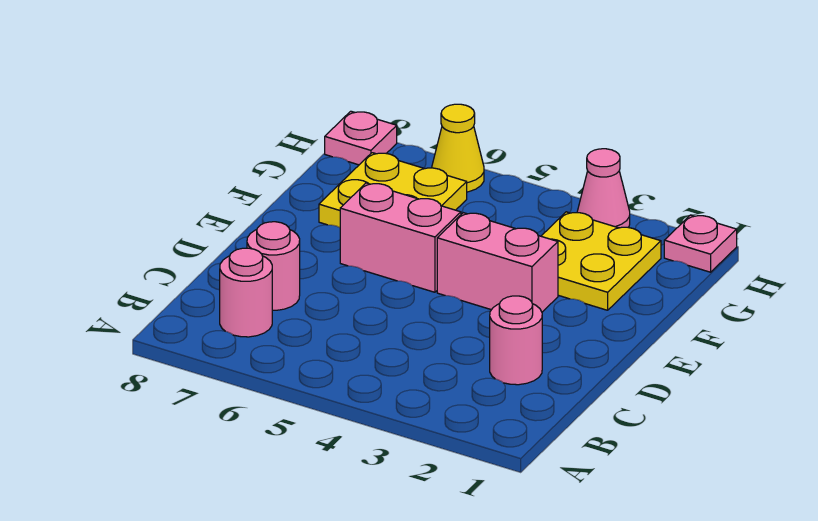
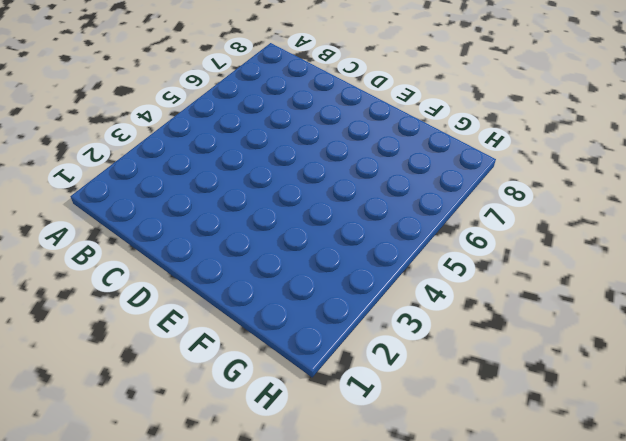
none -> pink round brick B7 level 1
none -> pink round brick C2 level 1

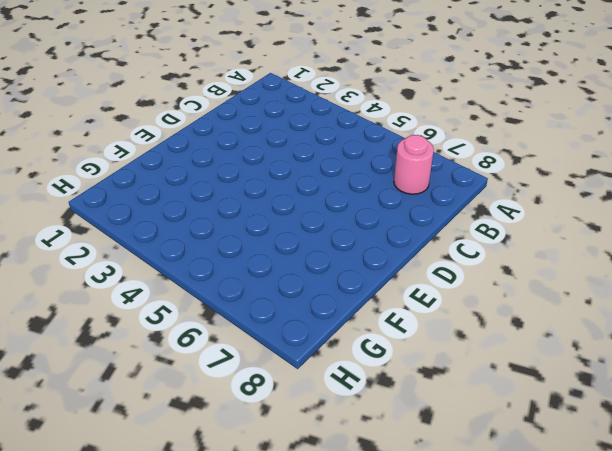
none -> pink round brick C2 level 1
none -> pink round brick C7 level 1

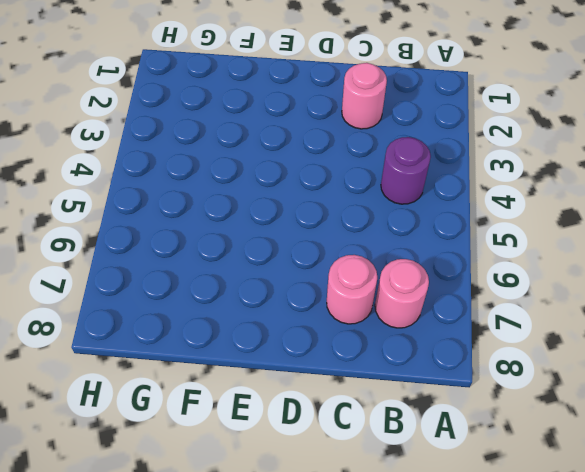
purple round brick B4 level 1 -> none
none -> pink brick E3:E4 level 1
none -> pink brick E5:E6 level 1

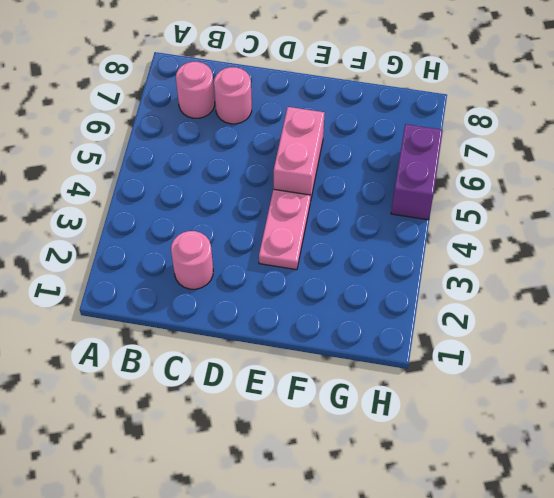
pink plate E3:E4 level 1 -> pink brick E3:E4 level 1
purple brick H5:H6 level 1 -> yellow cone H6 level 1
none -> yellow plate F2:G3 level 1
none -> yellow plate F6:G7 level 1

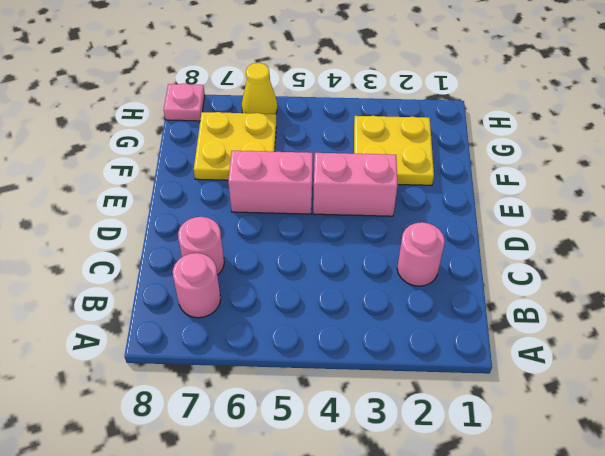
none -> pink plate H1 level 1
none -> pink cone H3 level 1

